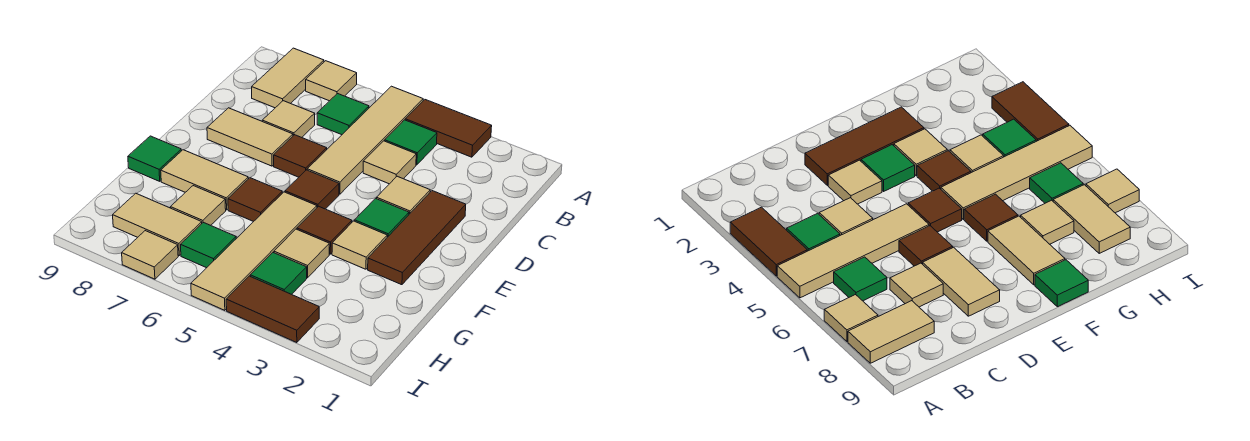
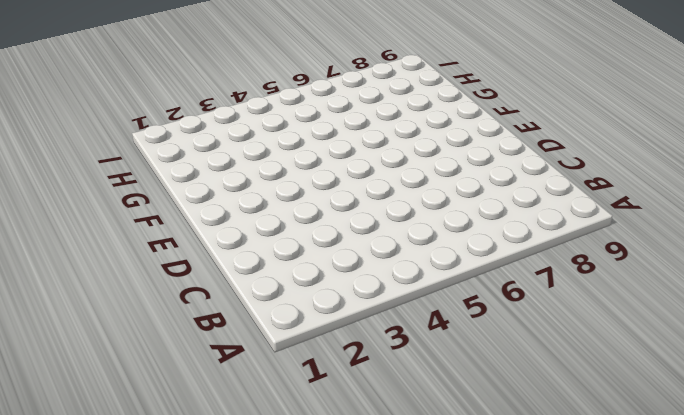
none -> brown tile A3:A4 level 1
none -> tan tile A5:D5 level 1
none -> tan tile A7 level 1

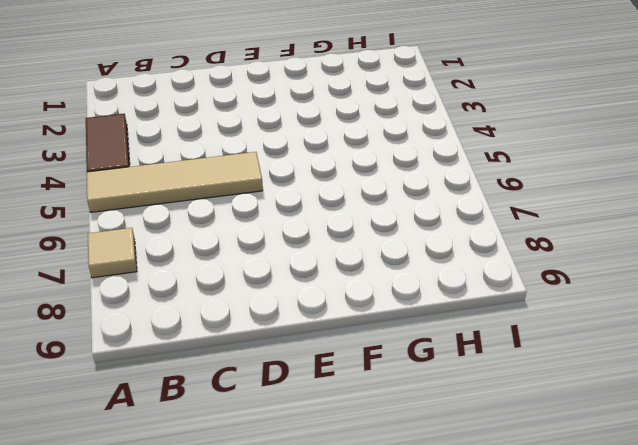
none -> tan tile A8:B8 level 1
none -> green tile B4 level 1
none -> green tile B6 level 1

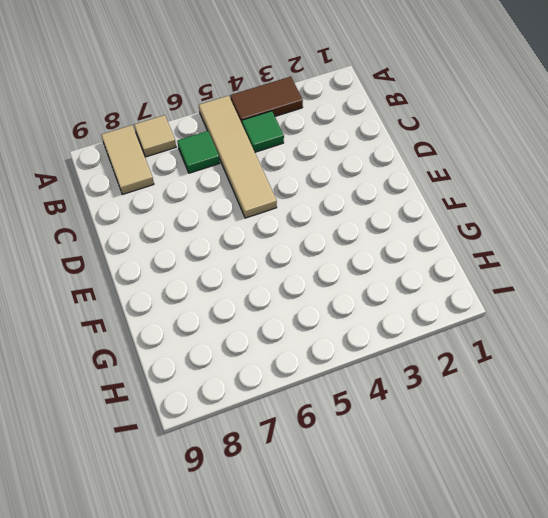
none -> tan tile C4 level 1
none -> tan tile C7 level 1
none -> brown tile D2:F2 level 1

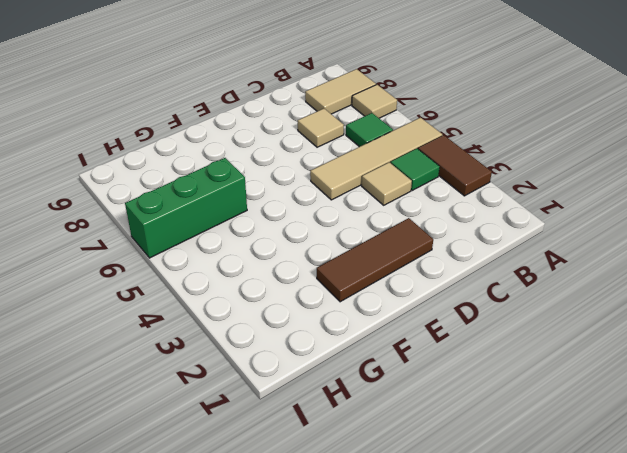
green brick G6:I6 level 1 -> green tile H6 level 1
none -> tan tile D3 level 1
none -> brown tile D6 level 1
none -> tan tile D7:D8 level 1

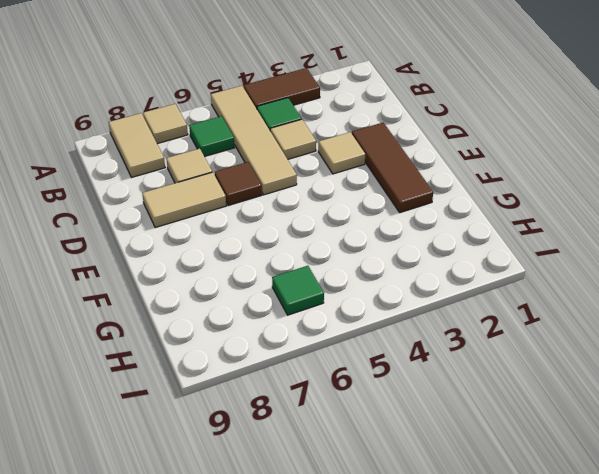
none -> green tile E3 level 1
none -> brown tile E5 level 1
none -> tan tile F3 level 1

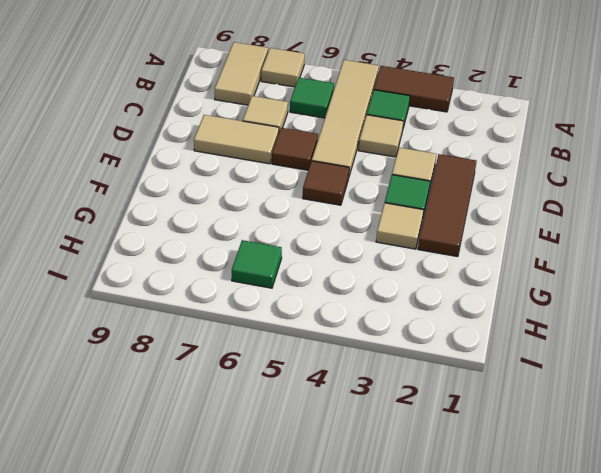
none -> brown tile F4 level 1
none -> tan tile F5:I5 level 1
none -> brown tile F6 level 1

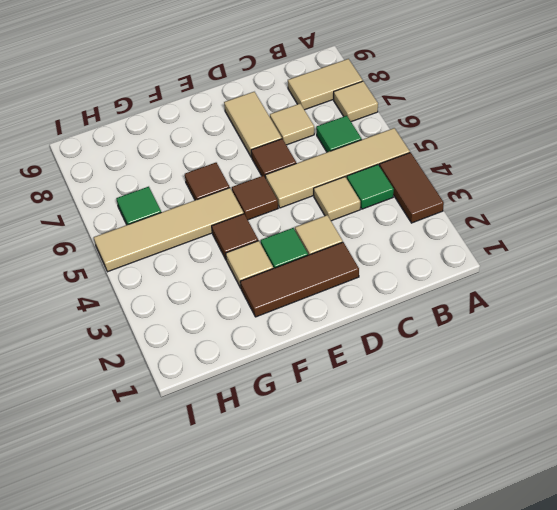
none -> tan tile F7:F8 level 1
none -> green tile F9 level 1
none -> tan tile G4 level 1

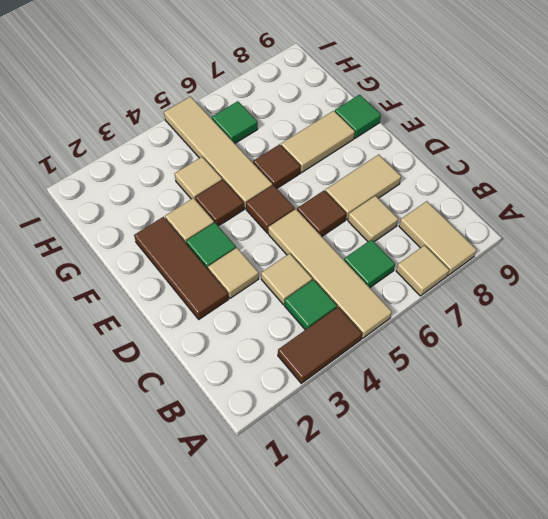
none -> tan tile G7 level 1
none -> green tile H4 level 1
none -> tan tile H7:H8 level 1

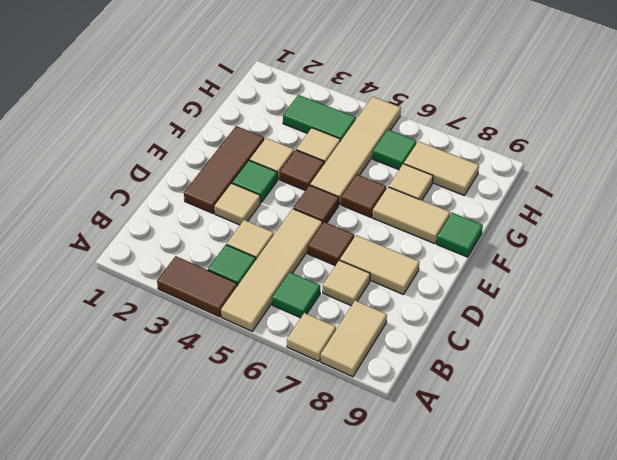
green tile H3:H4 level 1 -> green tile H4 level 1
none -> brown tile I3:I4 level 1
none -> tan tile I7 level 1

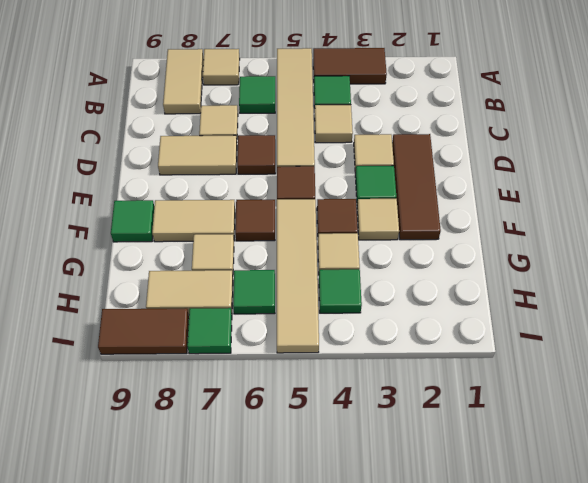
green tile I7 level 1 -> tan tile I7 level 1
brown tile I8:I9 level 1 -> brown tile I3:I4 level 1

